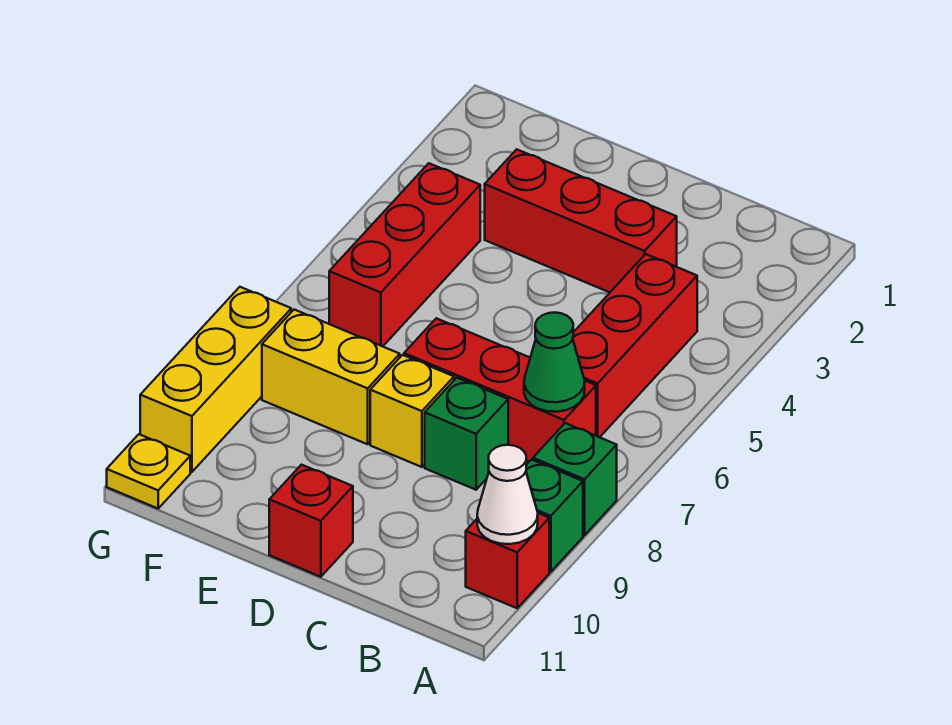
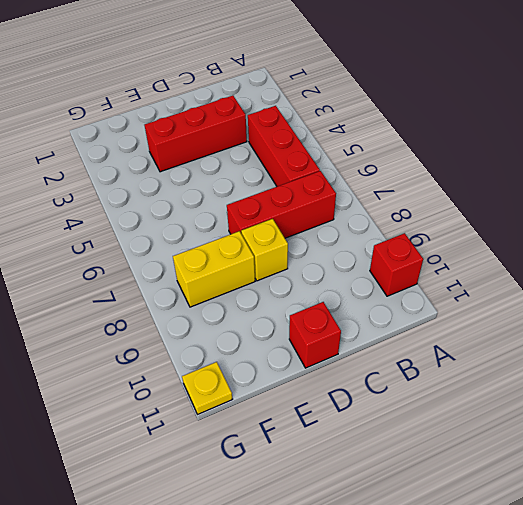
none -> green brick A8 level 1
none -> green brick A9 level 1
none -> green brick C8 level 1

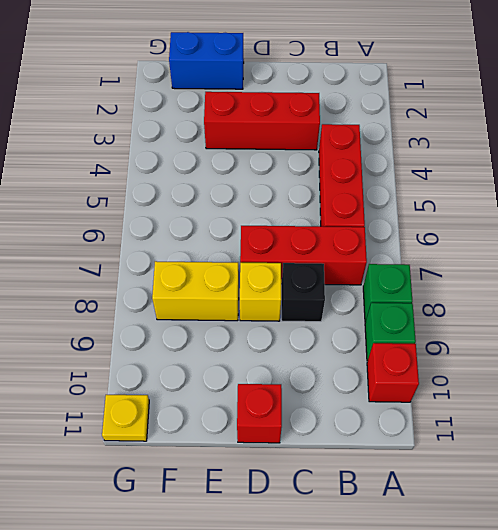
black brick C8 level 1 -> green brick C8 level 1
blue brick E1:F1 level 1 -> none
none -> red brick F4:F6 level 1
none -> yellow brick G8:G10 level 1
none -> white cone A10 level 2

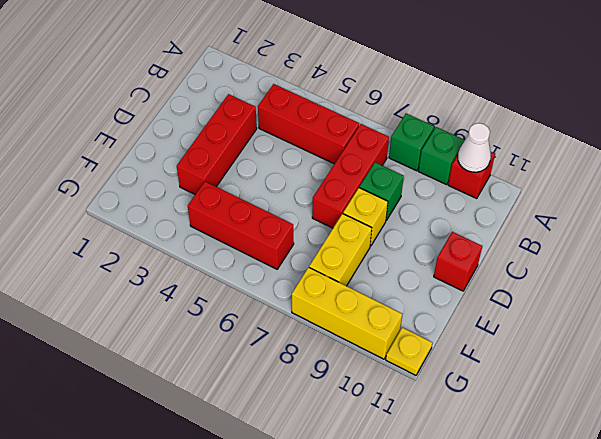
none -> green cone B7 level 2

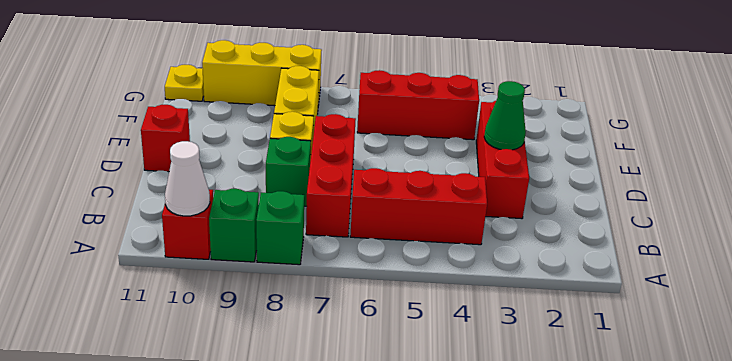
green cone D3 level 2 -> green cone B7 level 2

